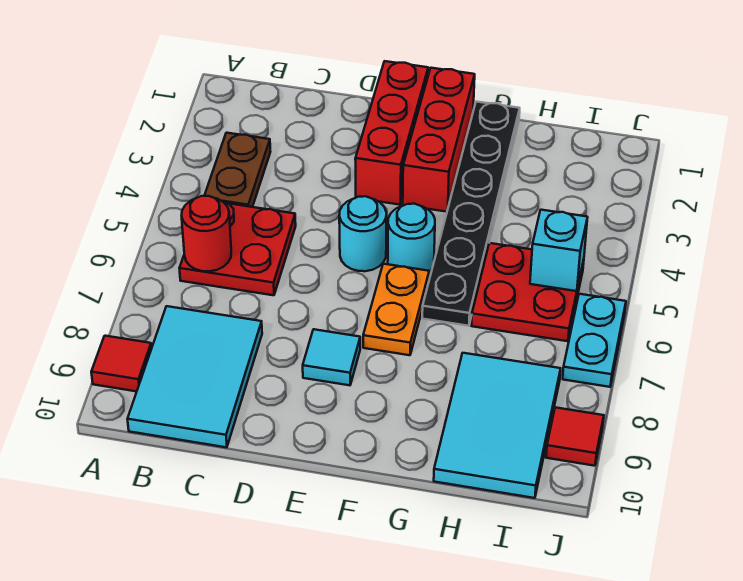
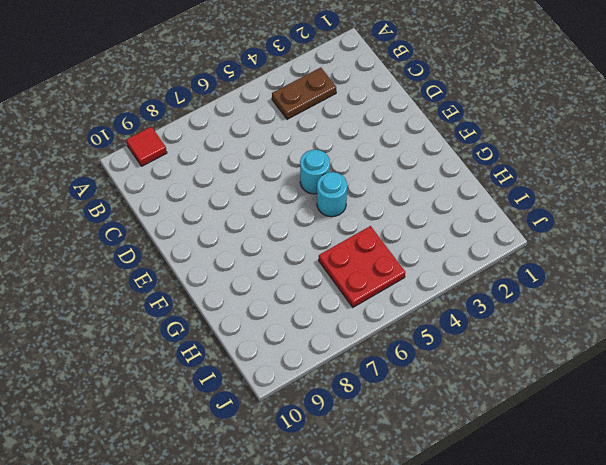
none -> red plate B5:C6 level 1
none -> cyan tile B8:C10 level 1
none -> red brick E1:E3 level 1

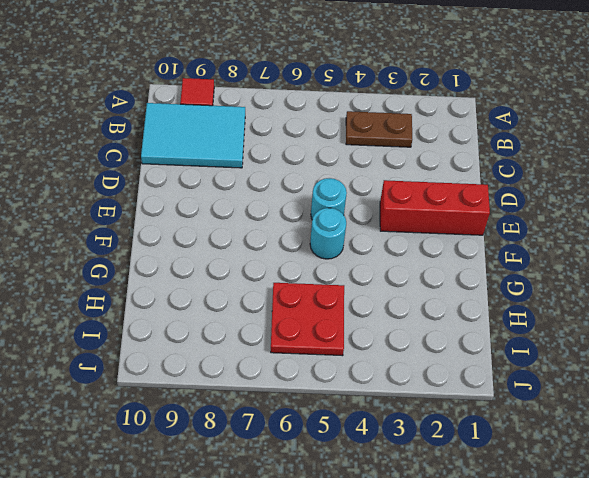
none -> red plate B5:C6 level 1
none -> cyan tile E8 level 1
none -> red brick F1:F3 level 1

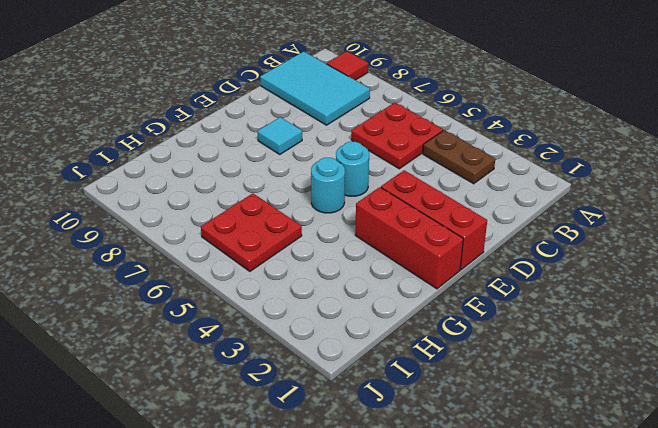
none -> orange plate F6:F7 level 1
none -> black plate G1:G6 level 1
none -> cyan tile H8:I10 level 1

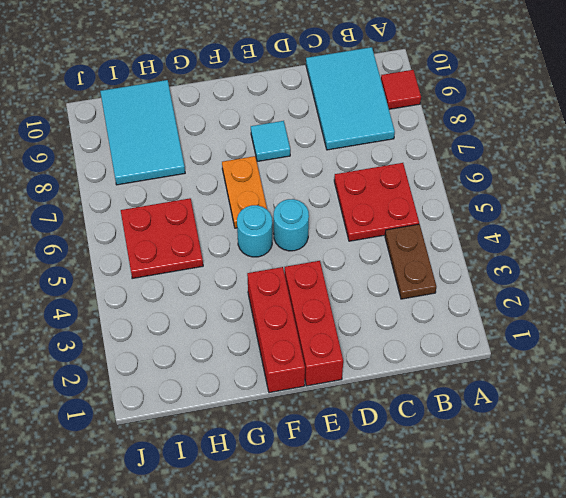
none -> black plate G1:G6 level 1
none -> cyan plate J6:J7 level 1
none -> red tile J9 level 1

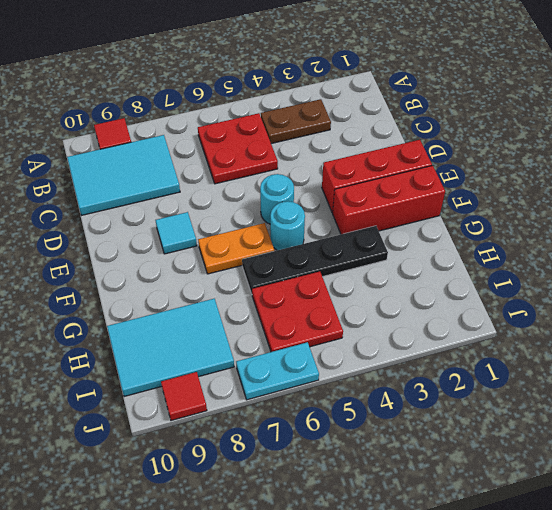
black plate G3:G6 level 1 -> black plate G1:G6 level 1
none -> red round brick B6 level 2
none -> cyan brick I5 level 2

